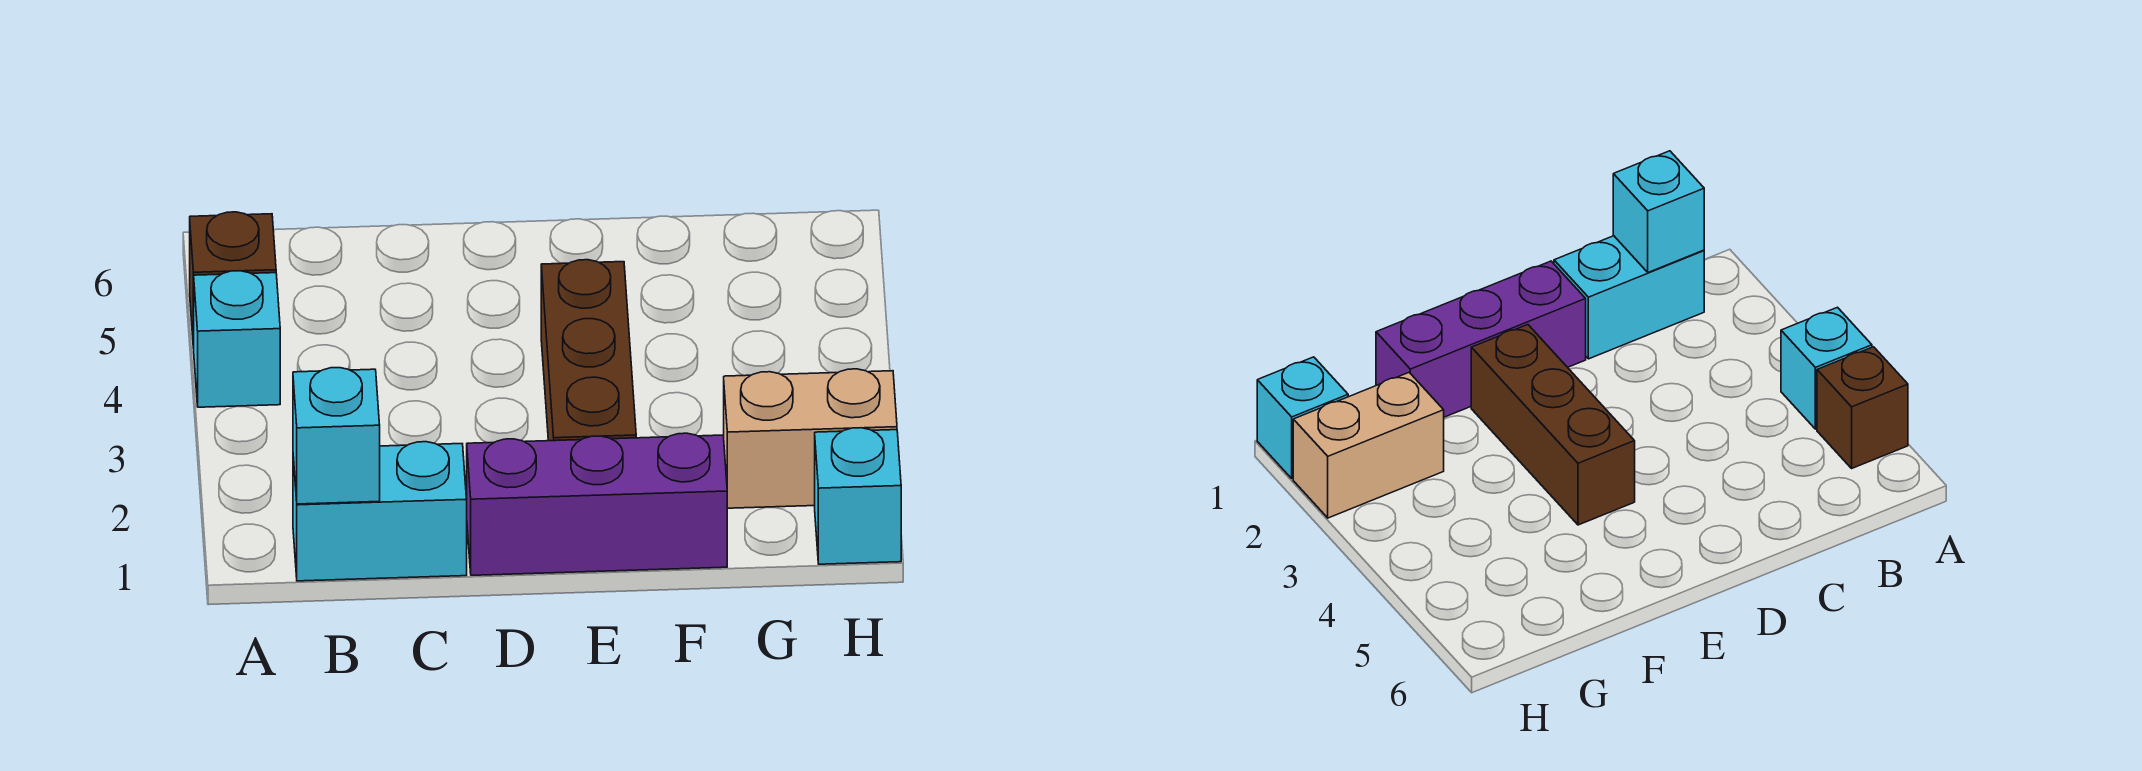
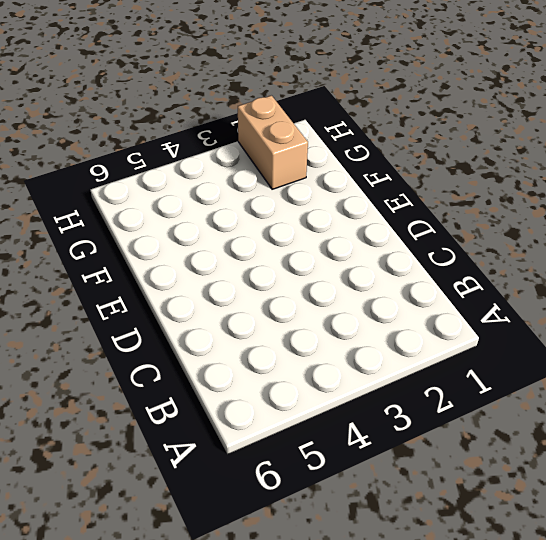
none -> cyan brick A4 level 1
none -> brown brick A5 level 1

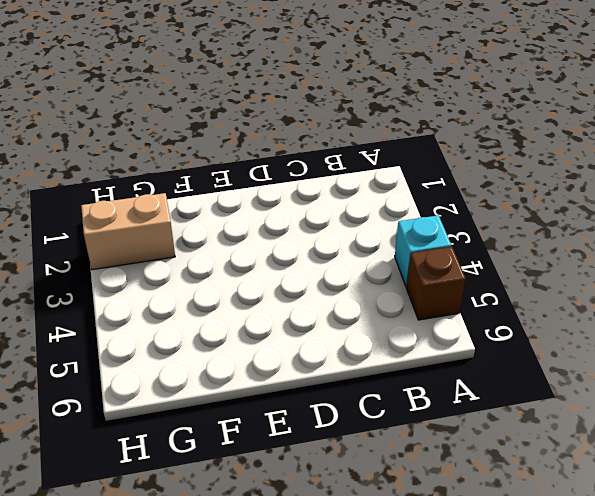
none -> cyan brick B1:C1 level 1
none -> purple brick D1:F1 level 1

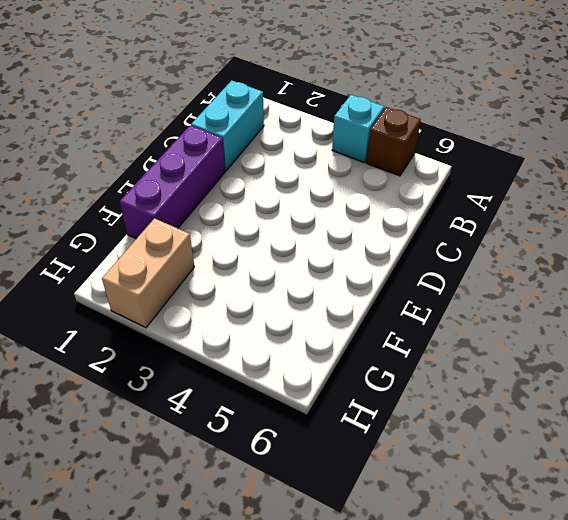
none -> brown brick E2:E4 level 1
none -> cyan brick H1 level 1

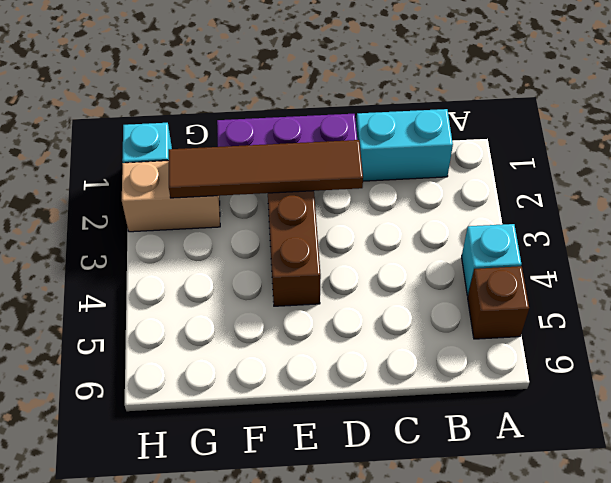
brown tile D2:G2 level 2 -> none
none -> cyan brick B1 level 2

